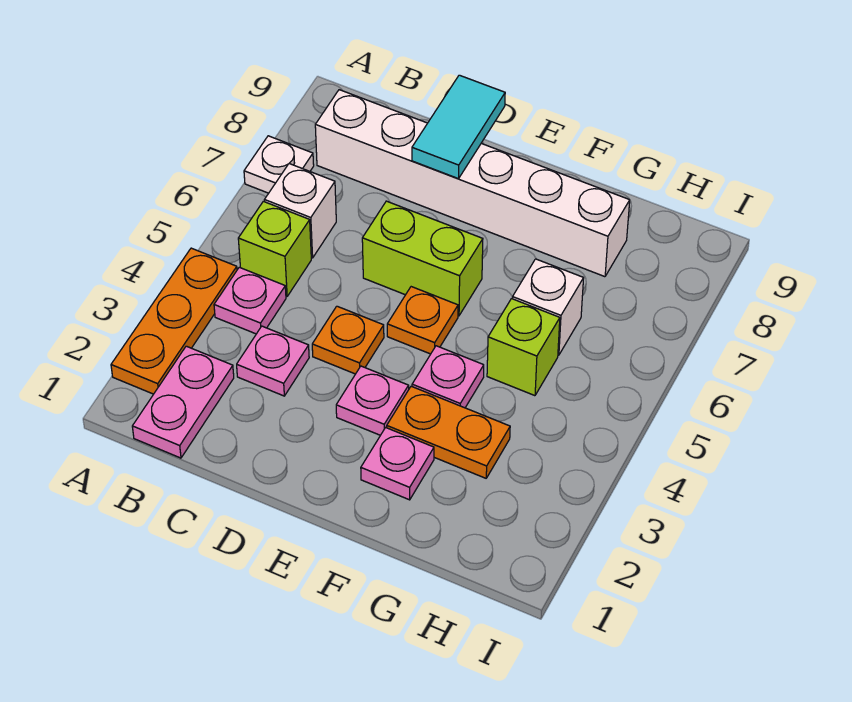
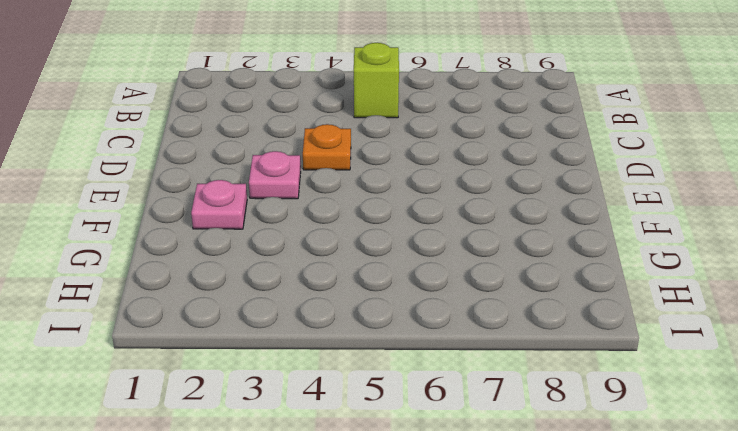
none -> orange plate A2:A4 level 1
none -> white plate A7 level 1
none -> pink plate B1:B2 level 1

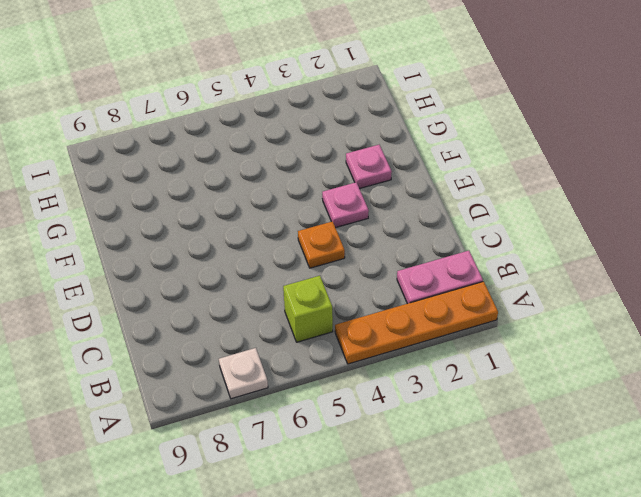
orange plate A1:A4 level 1 -> orange plate A2:A4 level 1
none -> pink plate B4 level 1
none -> white brick B6 level 1
none -> white brick B8:G8 level 1

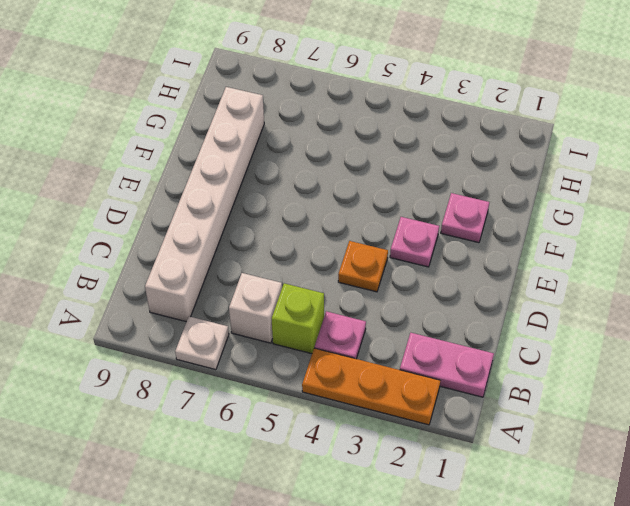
none -> pink plate C3 level 1
none -> lime brick D6:E6 level 1
none -> orange plate E5 level 1

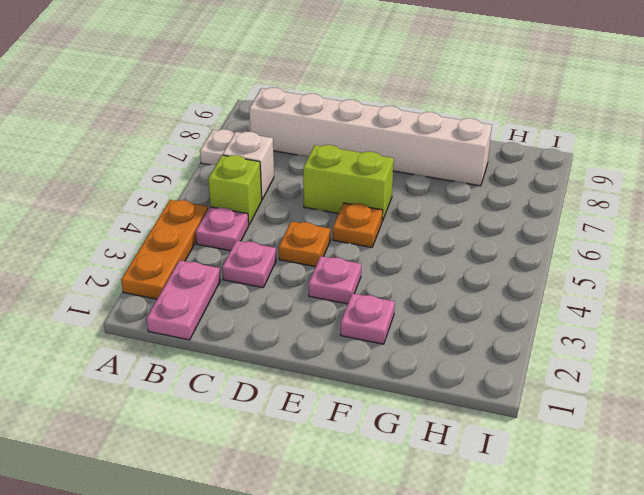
none -> orange plate F3:G3 level 1
none -> pink plate F4 level 1
none -> lime brick G5 level 1

